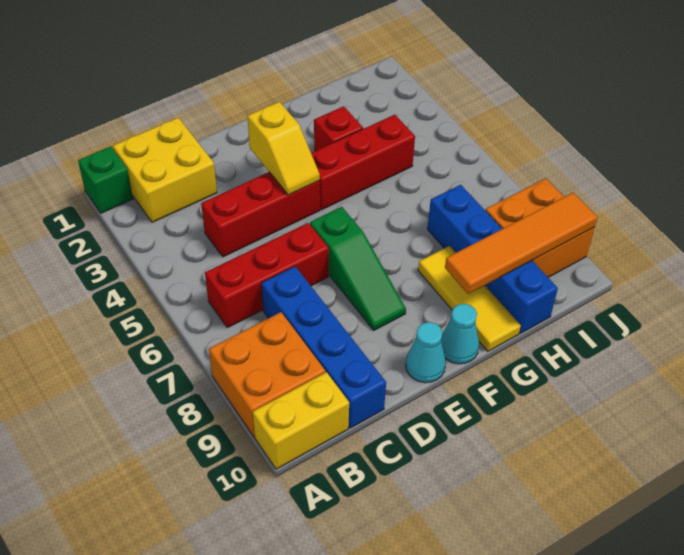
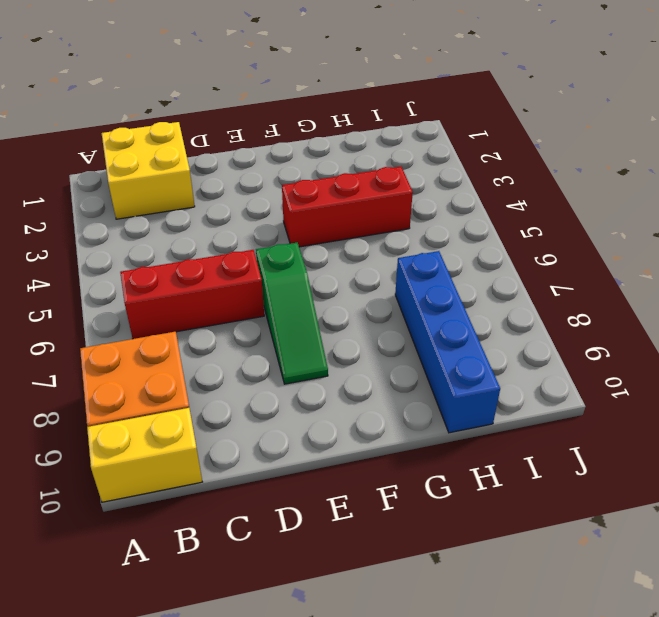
none -> green brick A1 level 1
none -> red brick C4:E4 level 1
none -> blue brick C7:C10 level 1

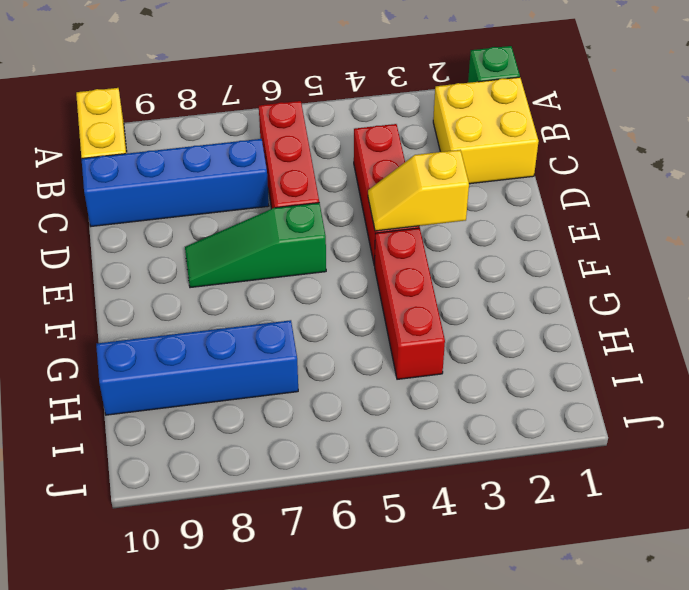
none -> orange brick A8:B9 level 1
none -> cyan cone E10 level 1
none -> cyan cone F10 level 1

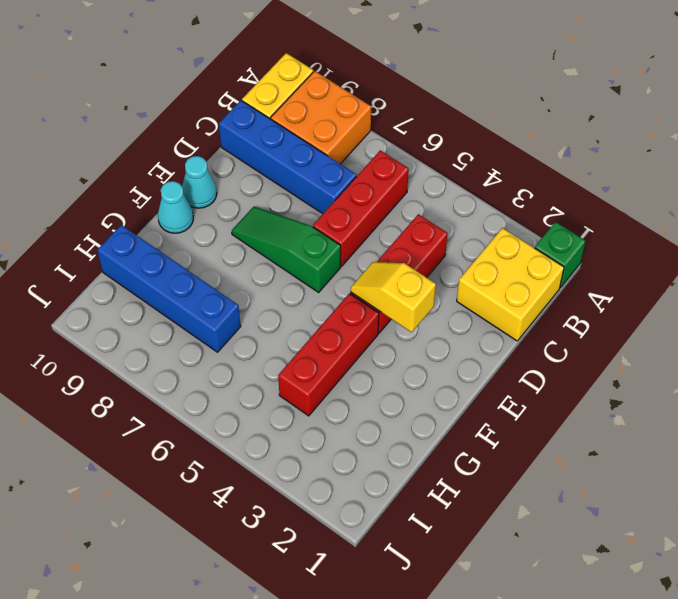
none -> red brick G3 level 1
none -> yellow tile G8:G10 level 1
none -> orange brick I8:J9 level 1

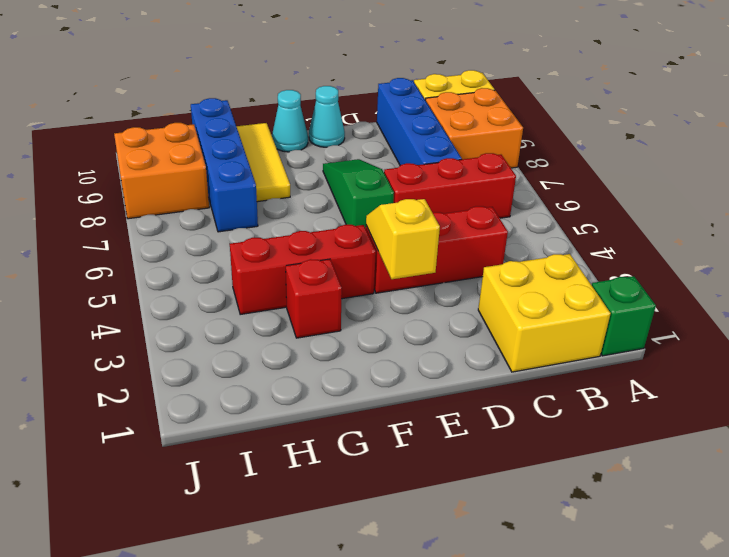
none -> orange tile G9:J9 level 2

